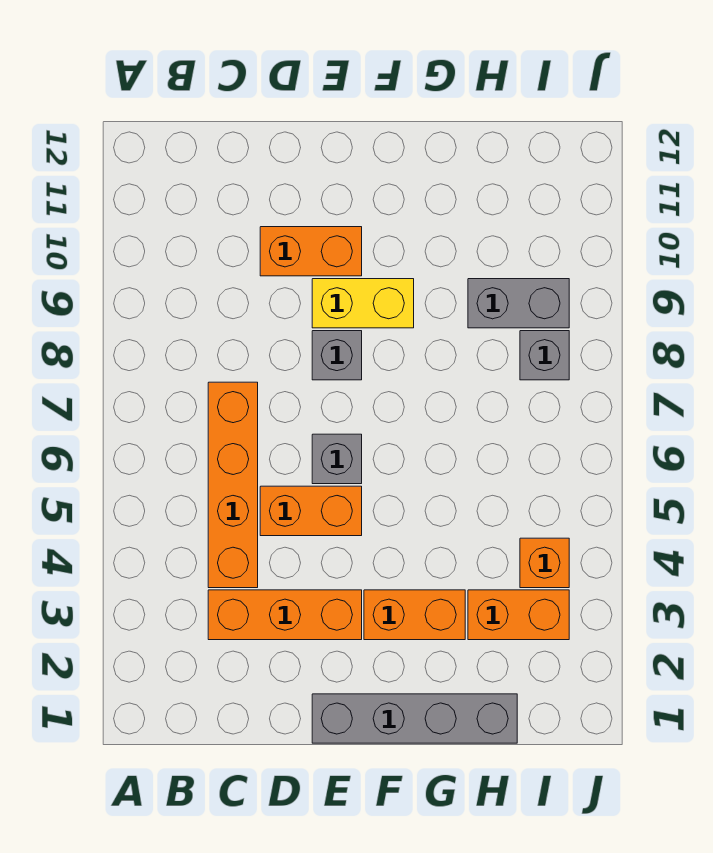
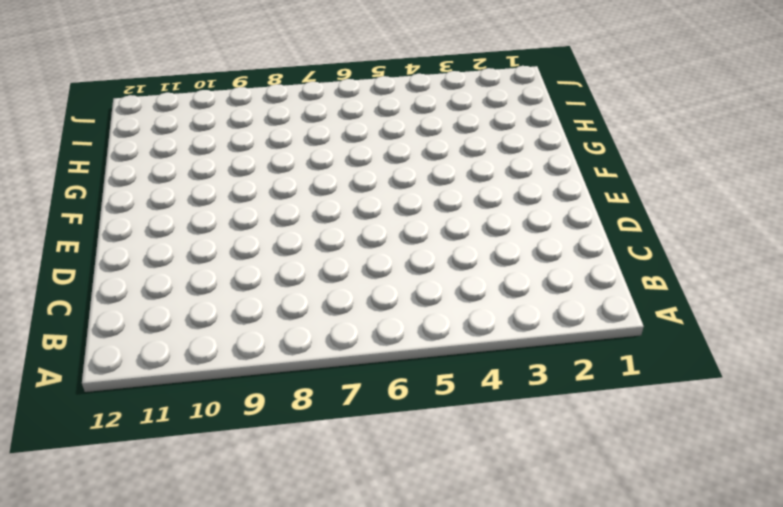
none -> orange brick C3:E3 level 1
none -> orange brick C4:C7 level 1
none -> orange brick D5:E5 level 1

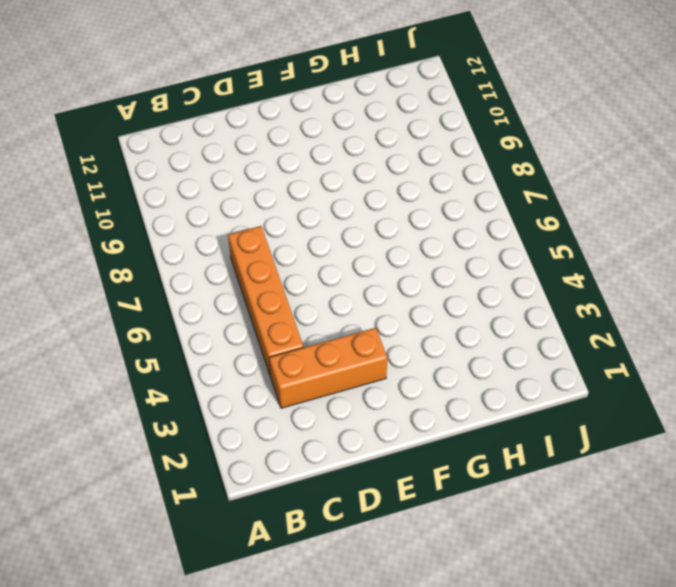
none -> orange brick D5:E5 level 1
none -> orange brick D10:E10 level 1
none -> grey brick E1:H1 level 1

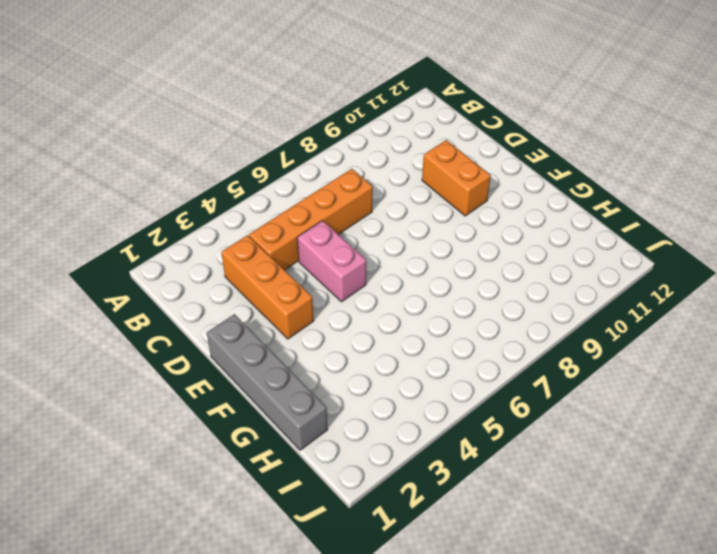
pink brick D5:E5 level 1 -> orange brick D5:E5 level 1
none -> grey brick E6 level 1
none -> grey brick E8 level 1
none -> yellow brick E9:F9 level 1

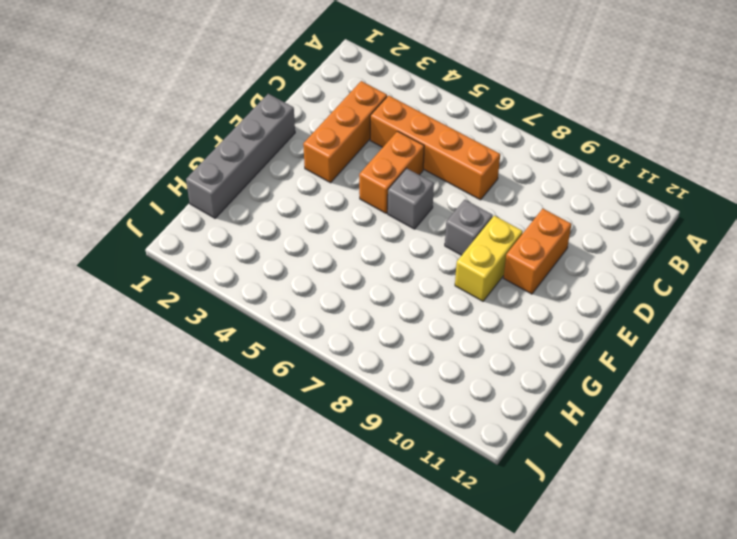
none -> orange brick F3:G3 level 1
none -> orange brick H3:I3 level 1
none -> grey brick H9:I9 level 1

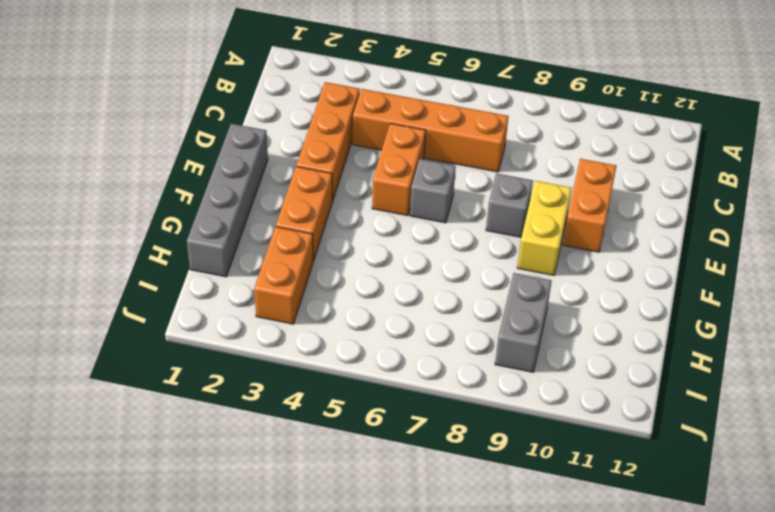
none -> orange brick I4 level 1
none -> grey brick I8 level 1

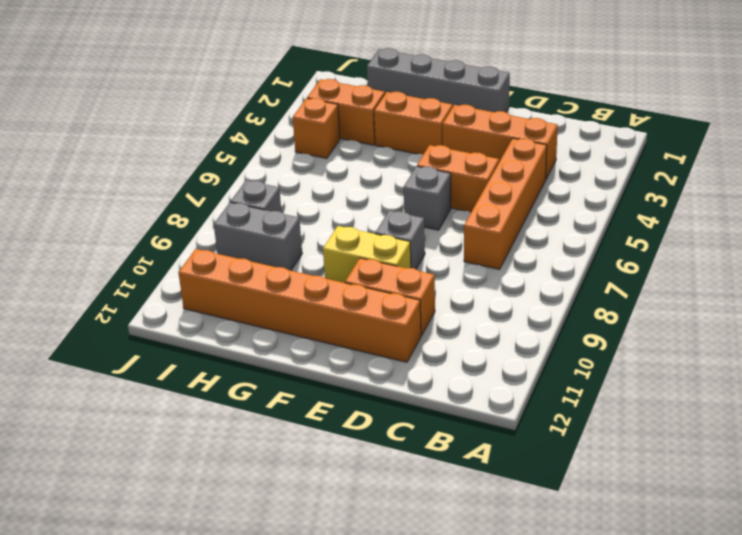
orange brick D11:I11 level 1 -> none

